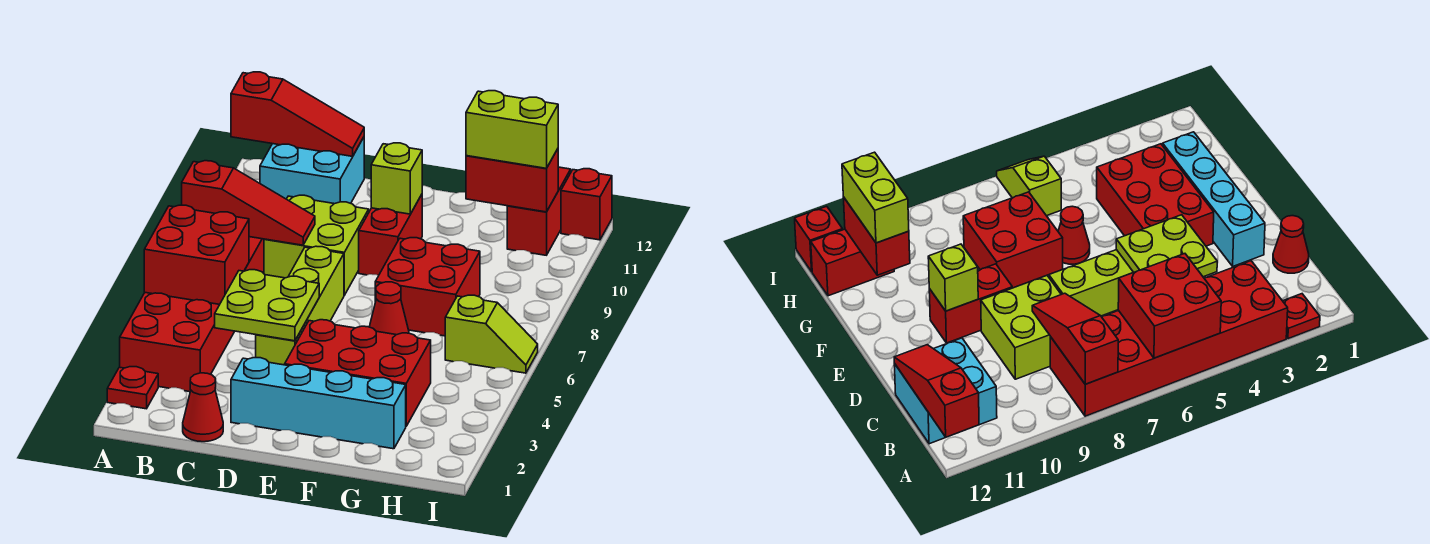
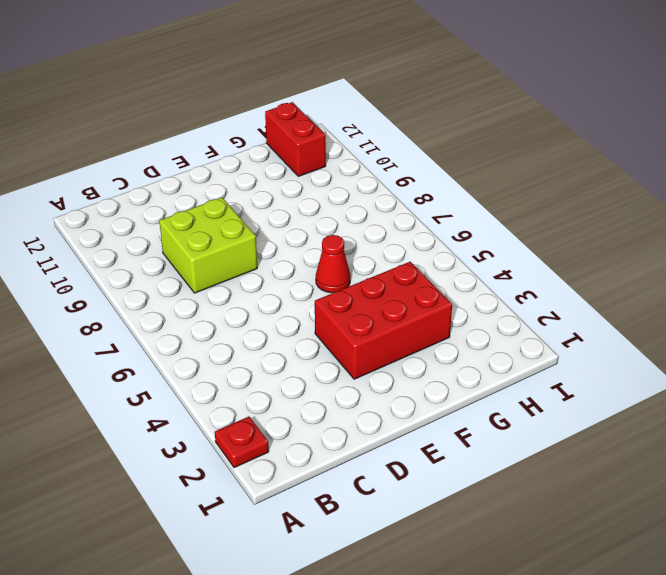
none -> red brick A3:B8 level 1
none -> cyan brick B11:C12 level 1
none -> red cone C1 level 1

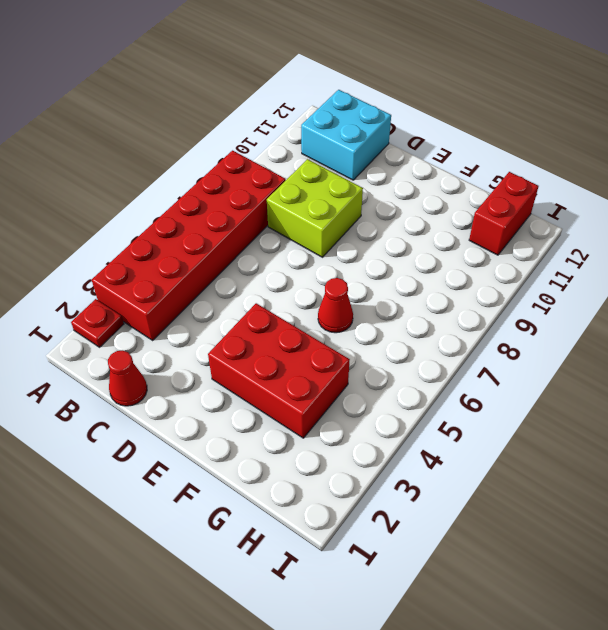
none -> cyan brick D2:G2 level 1
none -> lime brick D4:D7 level 1
none -> red brick E9:E10 level 1

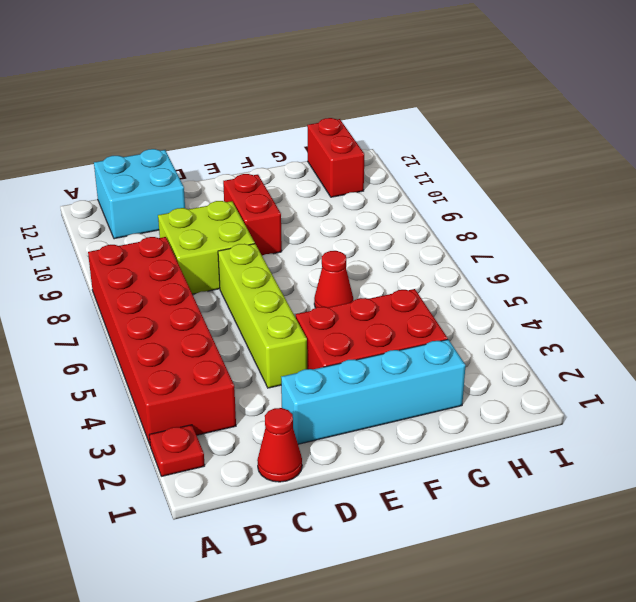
none -> red brick F7:G8 level 1
none -> lime slope H6:I6 level 1 top H
none -> red brick I12 level 1

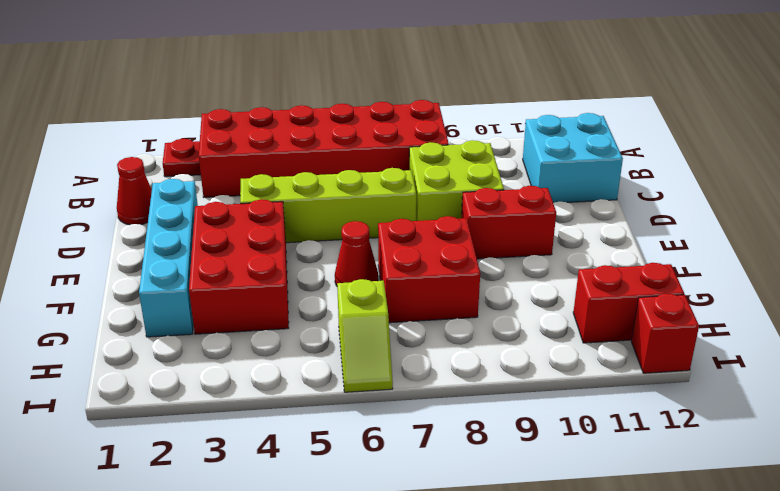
none -> red brick A5:B6 level 2
none -> red slope A8:C8 level 2 top A
none -> red slope A12:C12 level 2 top A

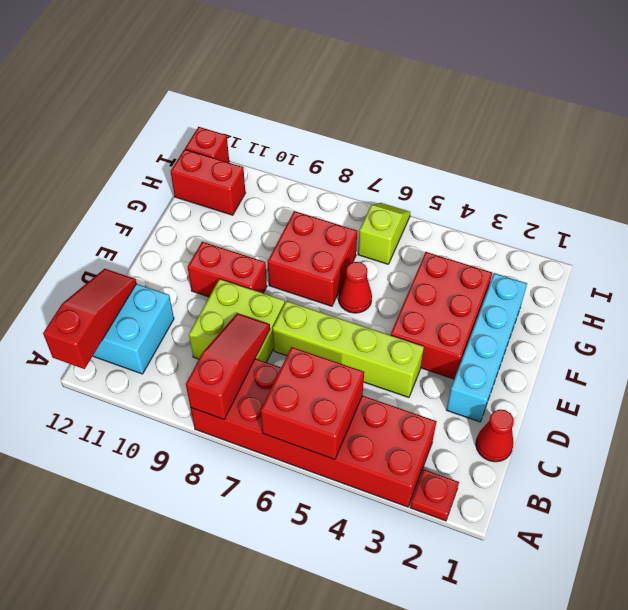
none -> lime plate C4:D5 level 2
none -> lime brick E10 level 2
none -> red brick G11:H11 level 2

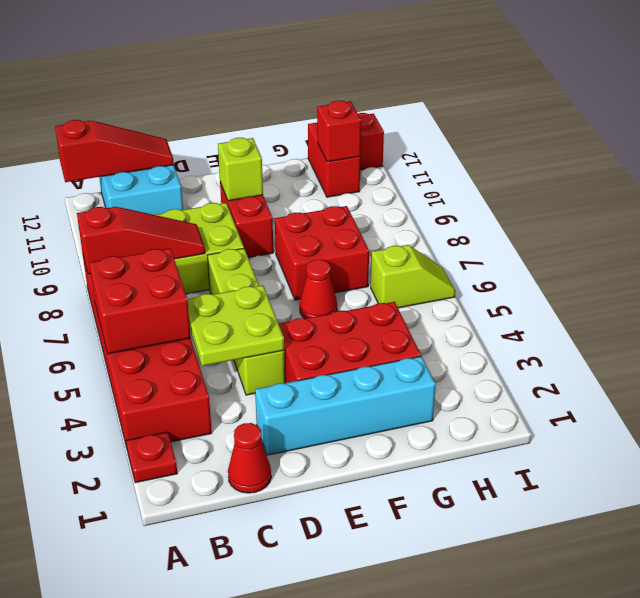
red brick H11 level 2 -> red brick G11:H11 level 2
none -> lime brick G11:H11 level 3

